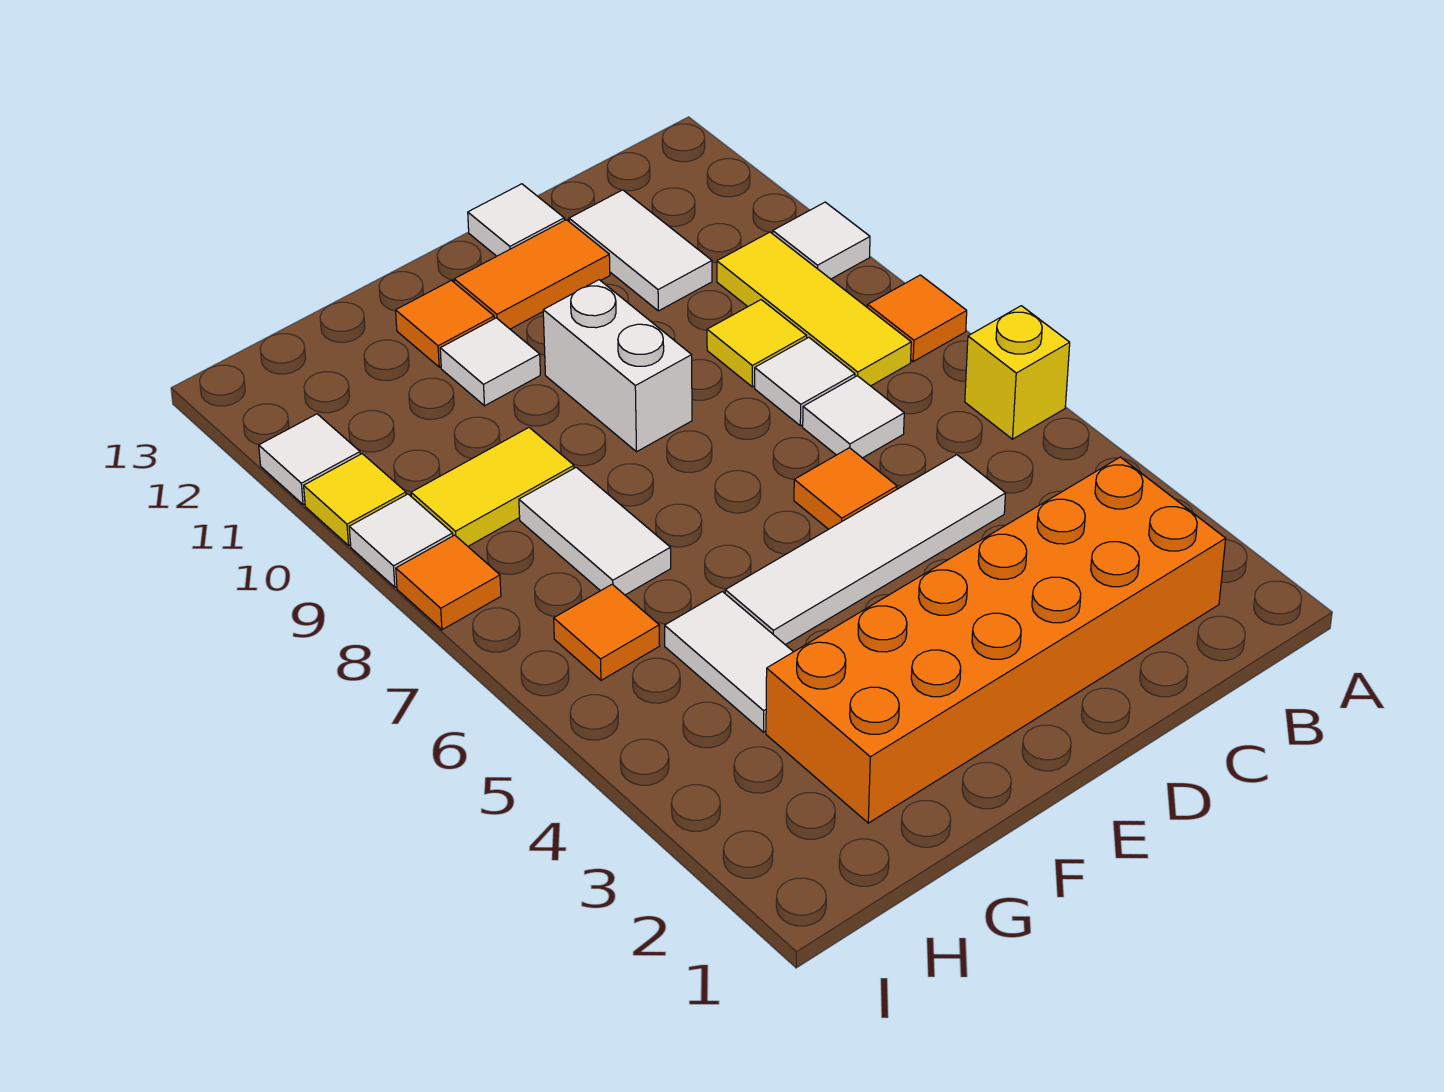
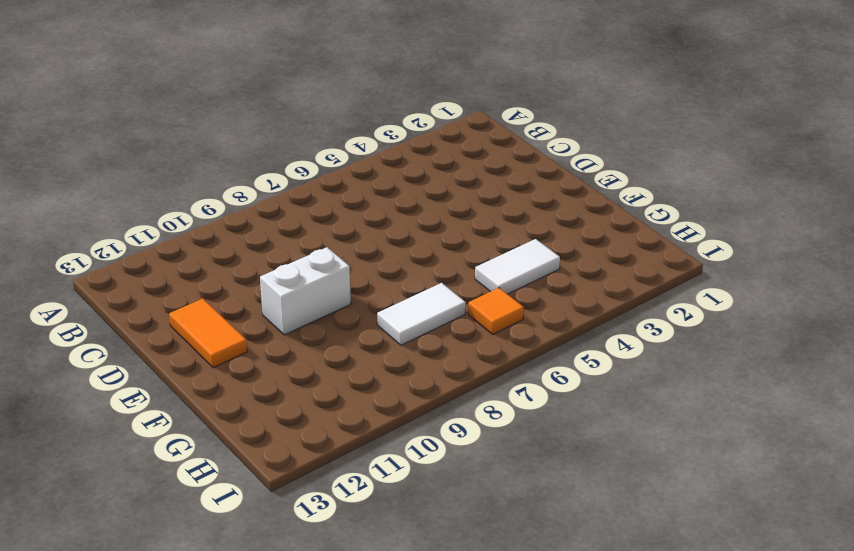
none -> yellow brick A6 level 1
none -> orange tile A8 level 1
none -> white tile A10 level 1

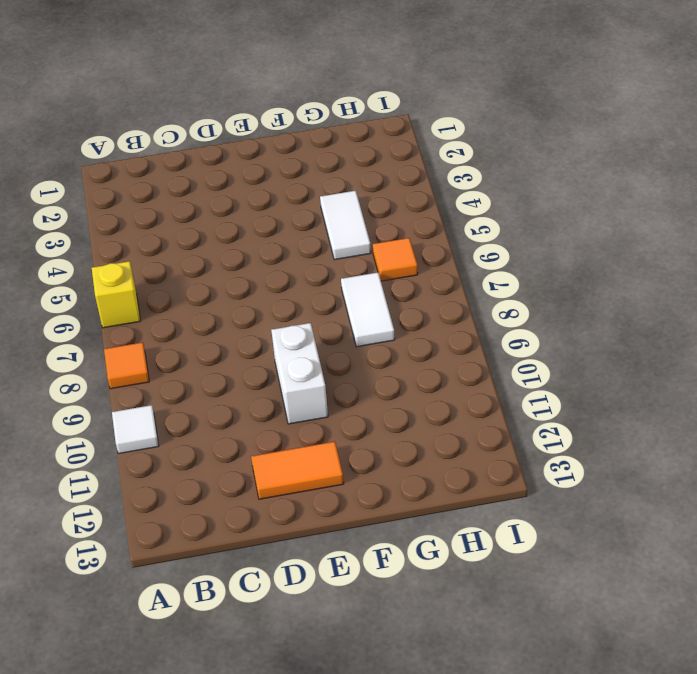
none -> orange brick B2:G3 level 1
none -> yellow tile B8:B10 level 1
none -> white tile C5:F5 level 1

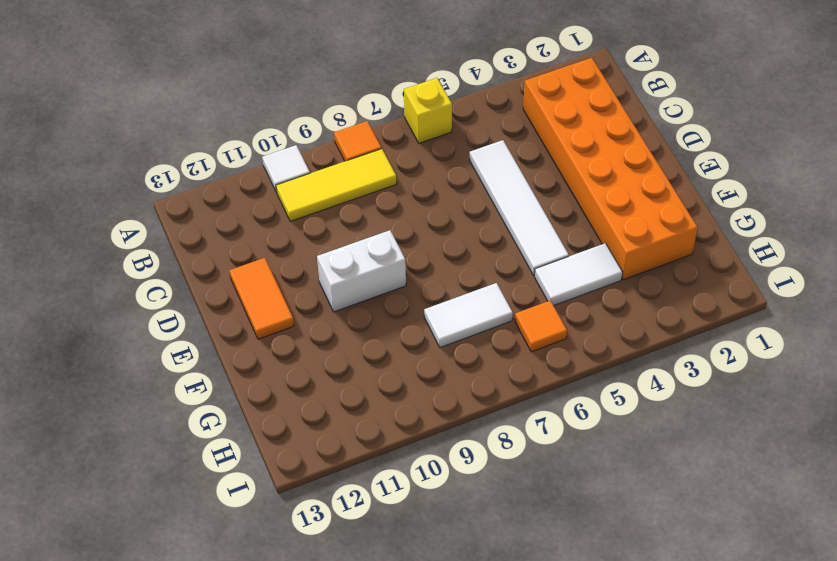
none -> white tile C7 level 1
none -> white tile C8 level 1
none -> yellow tile C9 level 1

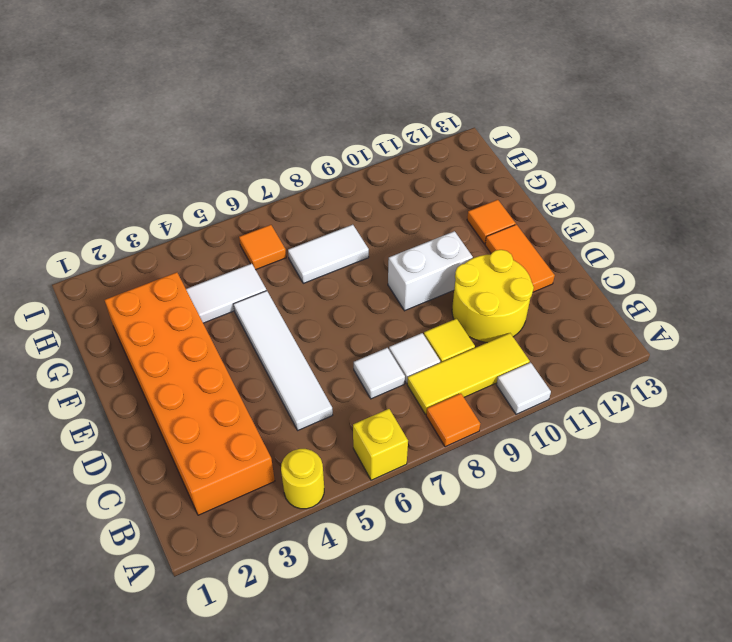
yellow round brick A4 level 1 -> none
yellow round brick C10:D11 level 1 -> white tile C11:C12 level 1
none -> orange tile D6 level 1
none -> white tile D13 level 1
none -> white tile F11 level 1

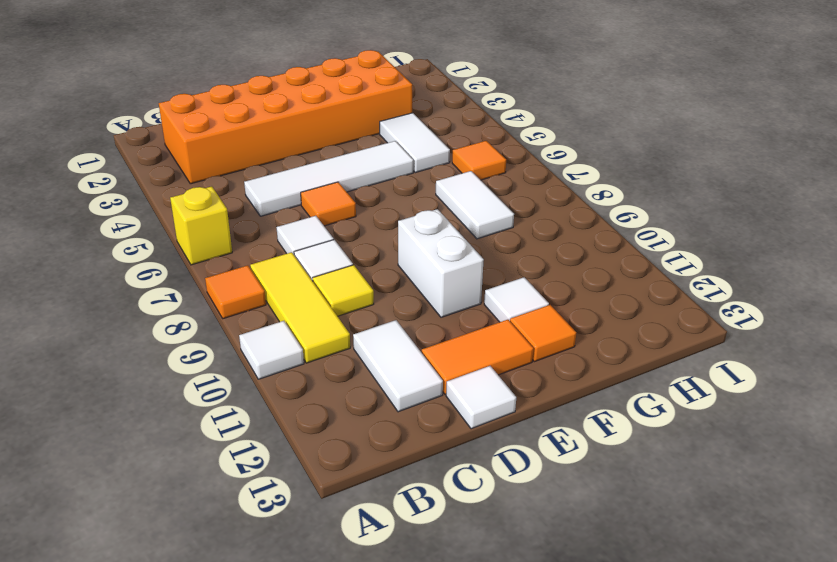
none -> yellow tile G9:H9 level 1
none -> orange tile I8 level 1
none -> white tile I9 level 1

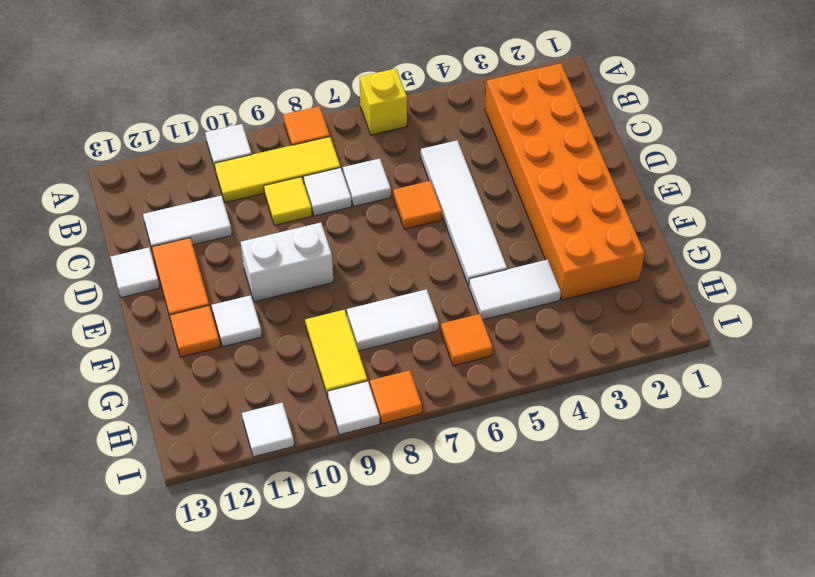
none -> yellow tile I10 level 1

